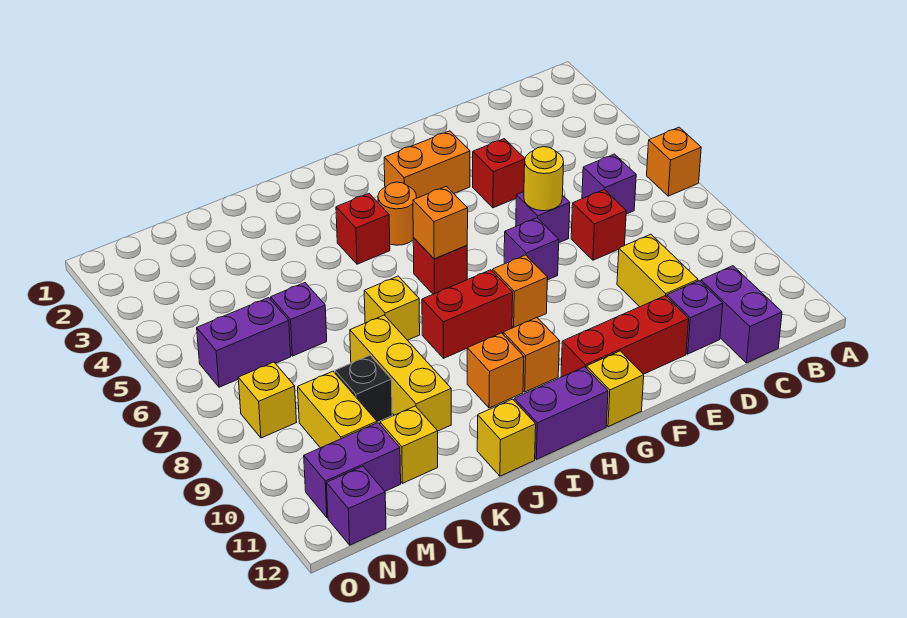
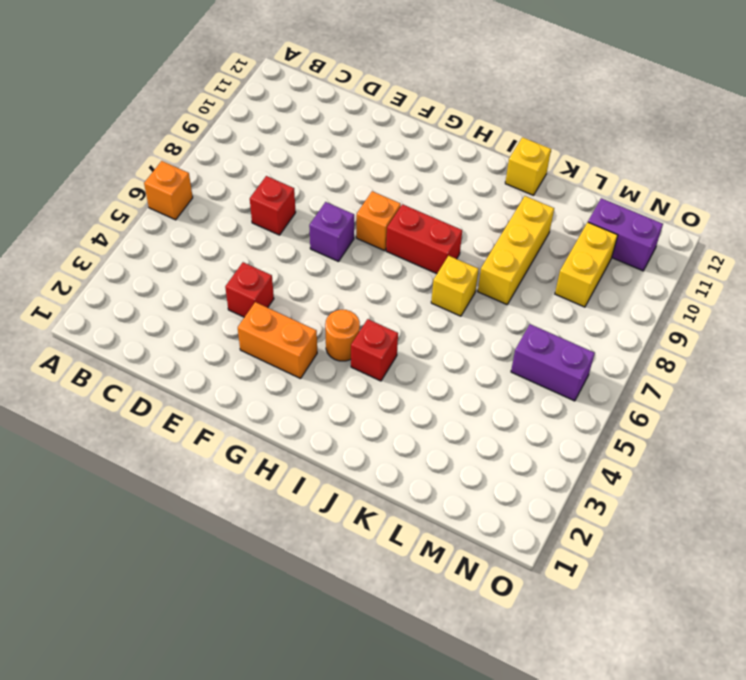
none -> purple brick C6 level 1
none -> purple brick C11:C12 level 1
none -> yellow brick D9:D10 level 1
none -> purple brick D11 level 1

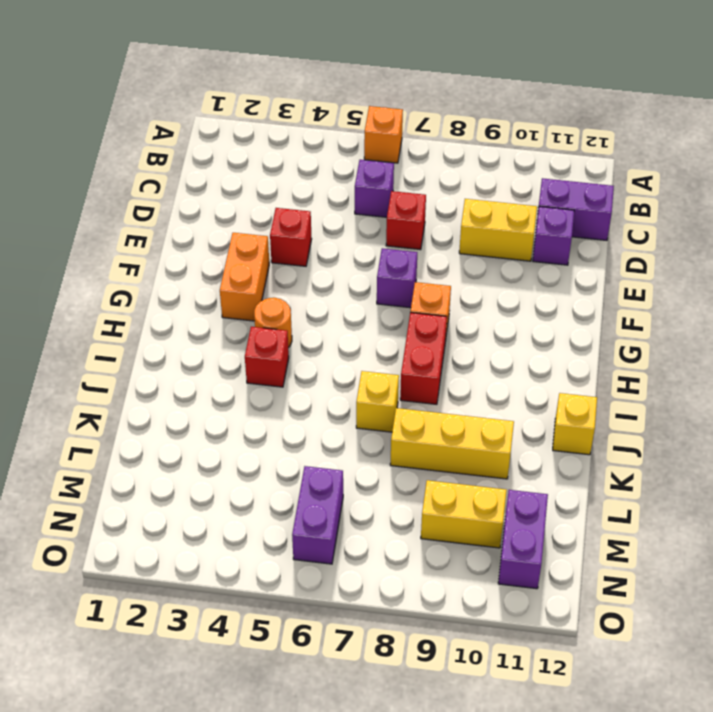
none -> purple brick E6 level 1
none -> red brick E11:G11 level 1
none -> yellow brick G12 level 1
none -> red brick H6 level 1

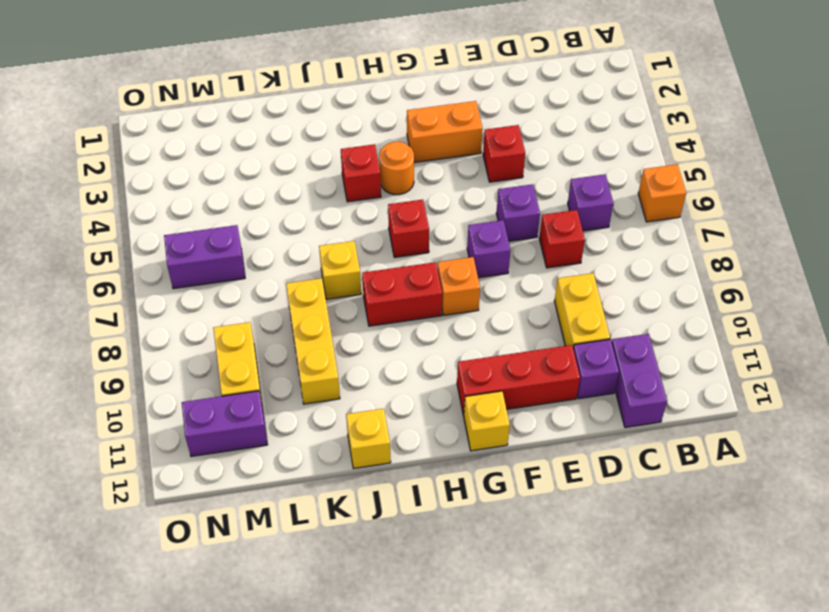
none -> orange brick H10 level 1
none -> purple brick H12:I12 level 1
none -> orange brick I10 level 1
none -> purple brick L6 level 1

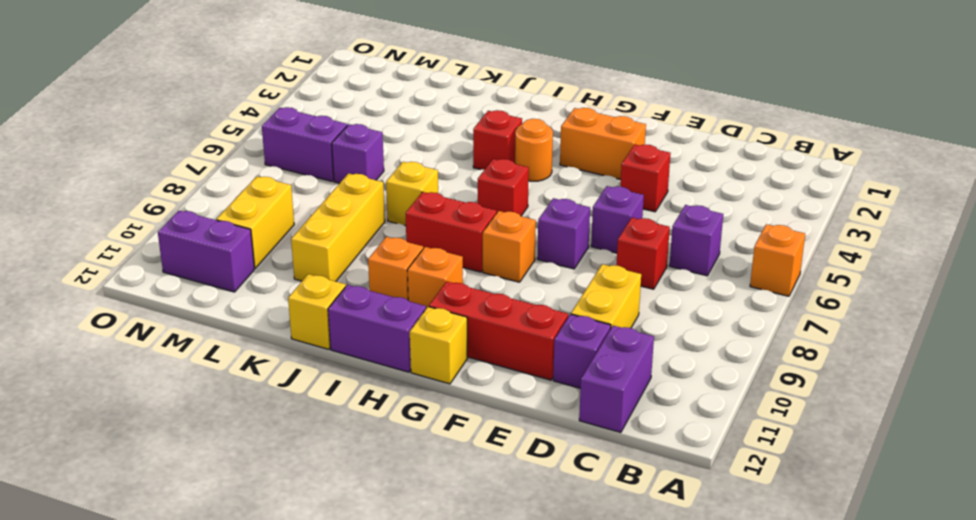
none -> black brick L9 level 1
none -> yellow brick L11 level 1
none -> yellow brick N8 level 1
none -> purple brick N12 level 1

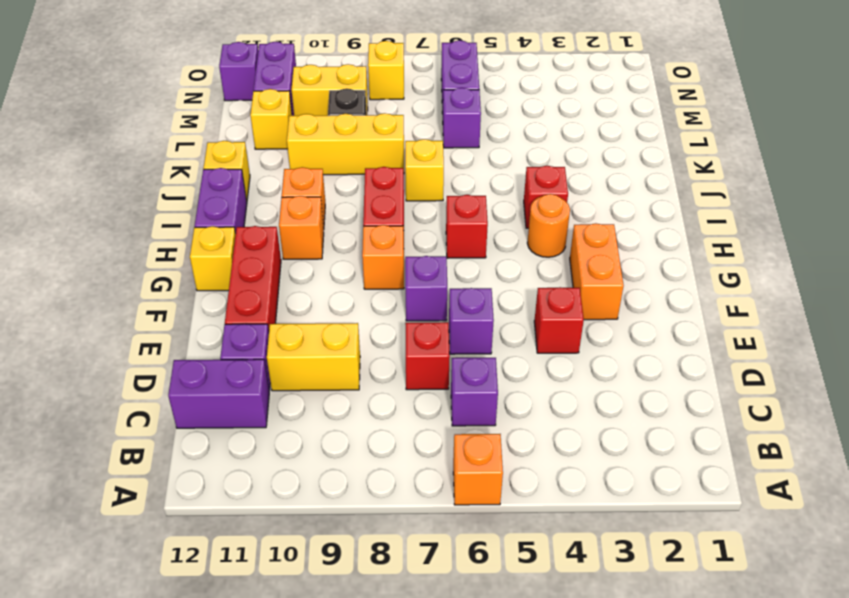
none -> yellow round brick E6 level 2
none -> orange brick H6 level 2

